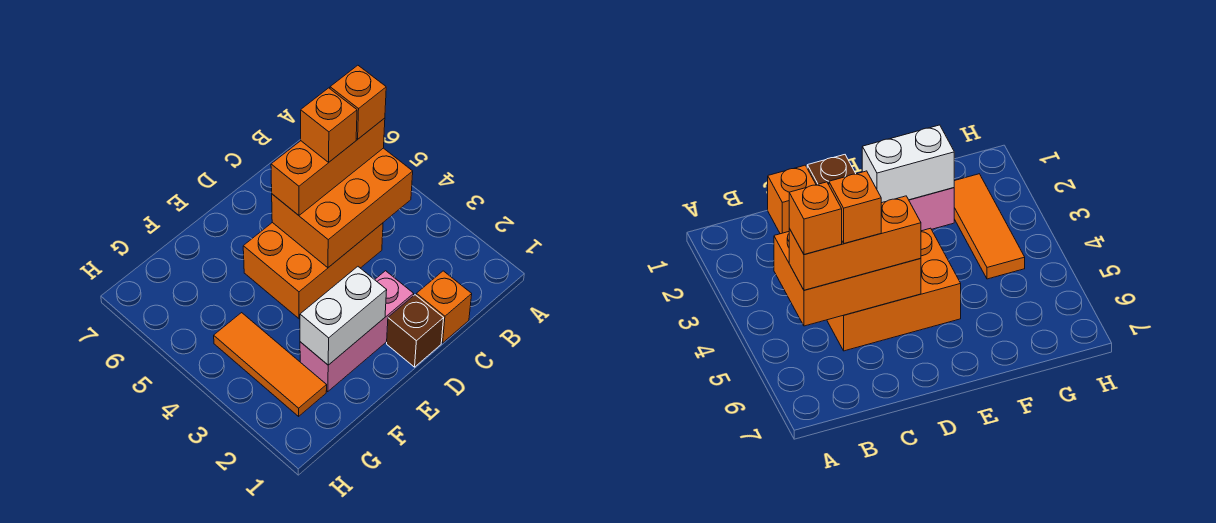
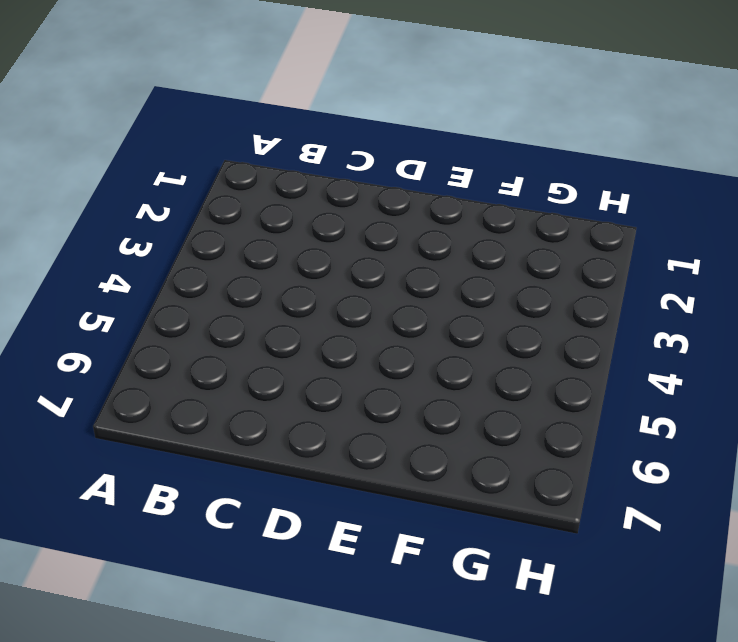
none -> orange brick C1 level 1
none -> orange brick C4:E5 level 1

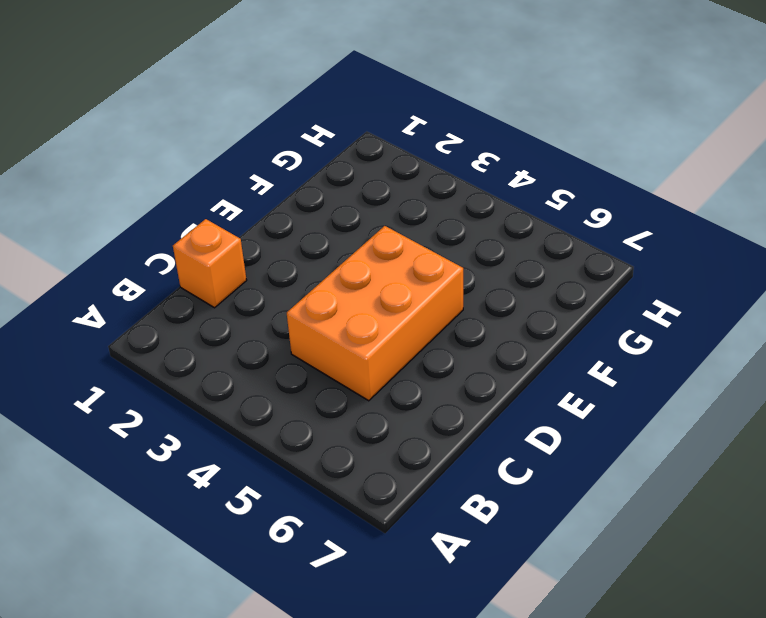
none -> brown brick D1 level 1
none -> pink brick D2:F2 level 1

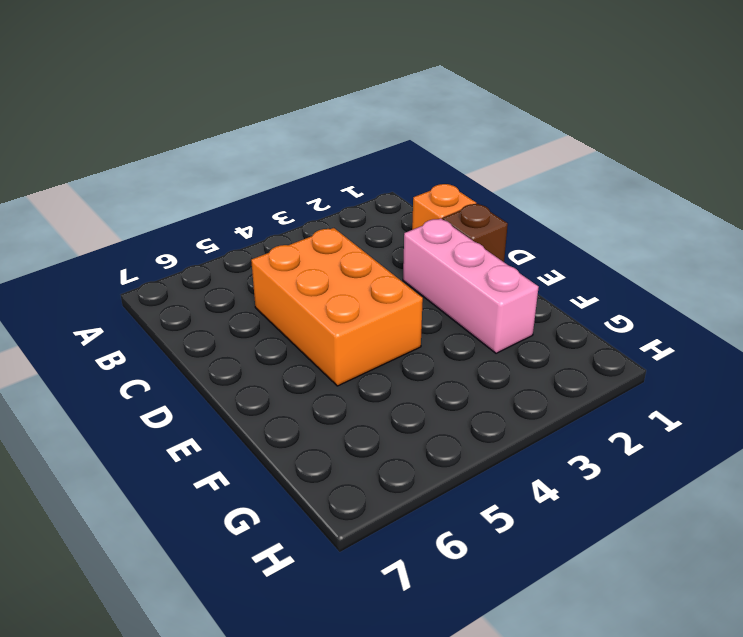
none -> orange tile G2:G4 level 1
none -> orange brick B4:D5 level 2

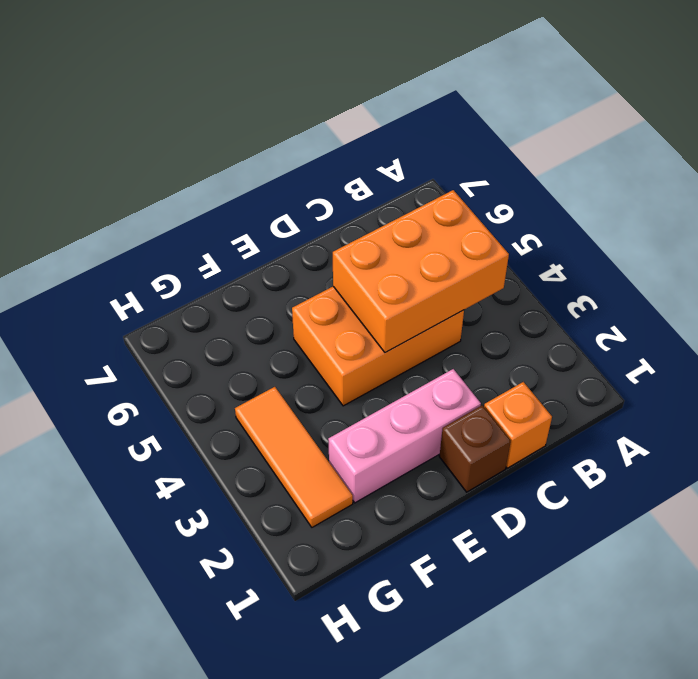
none -> white brick E2:F2 level 2
none -> orange brick B5:D5 level 3

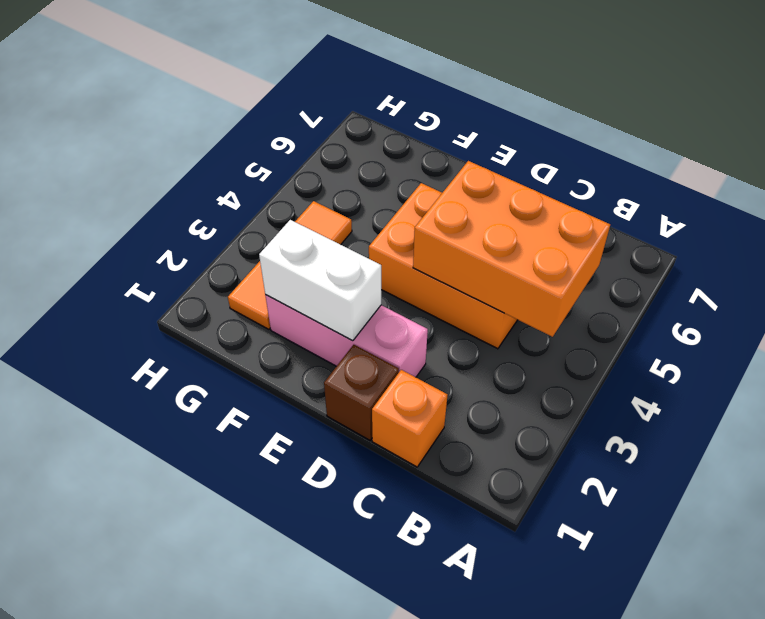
none -> orange brick B5:D5 level 3
none -> orange brick B5 level 4

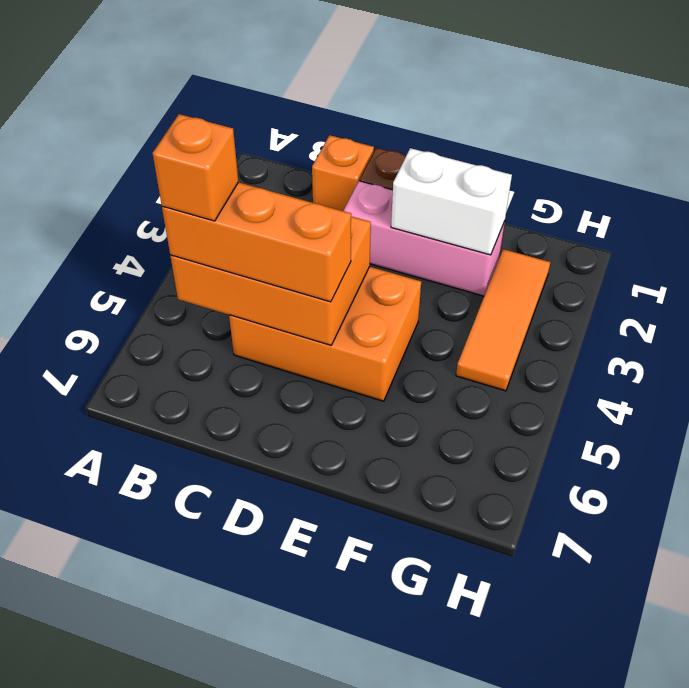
none -> orange brick C5 level 4

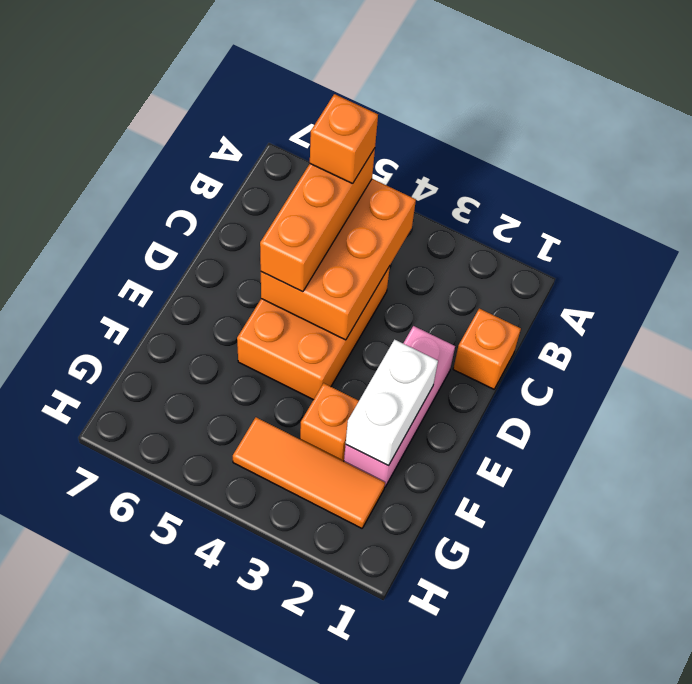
orange brick F3 level 1 -> orange brick C5 level 4
none -> brown brick D1 level 1

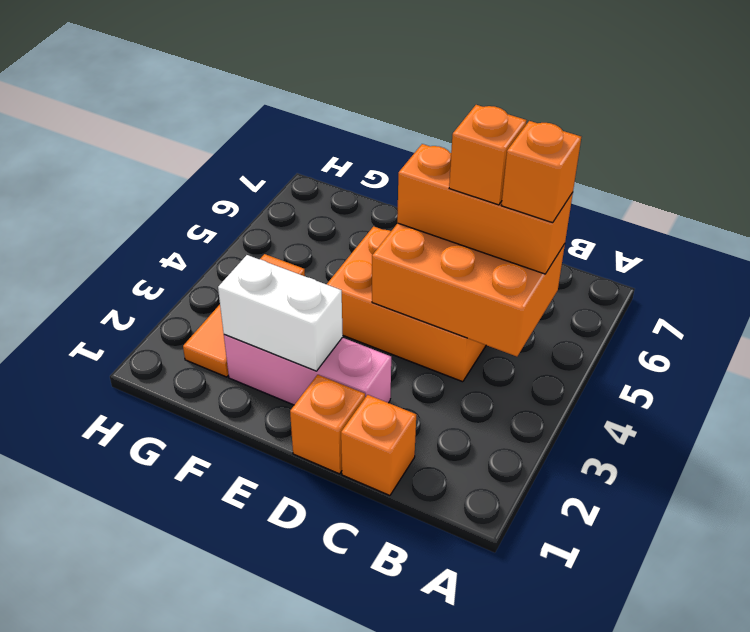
orange brick D1 level 1 -> brown brick D1 level 1

